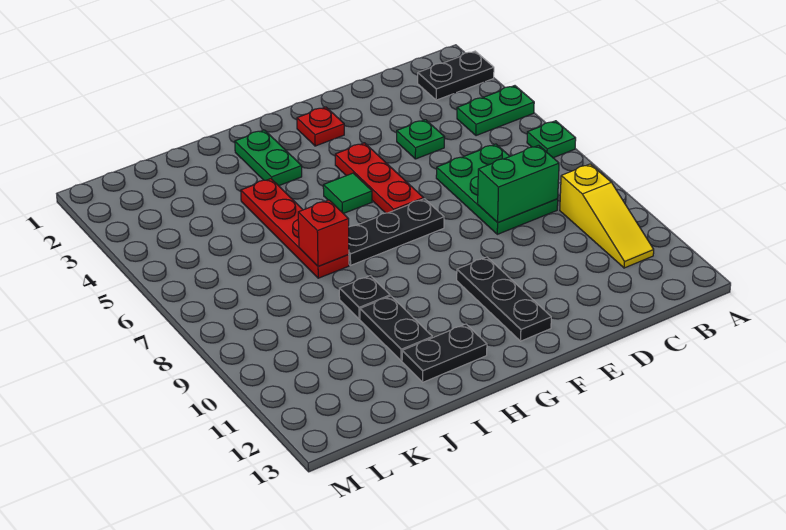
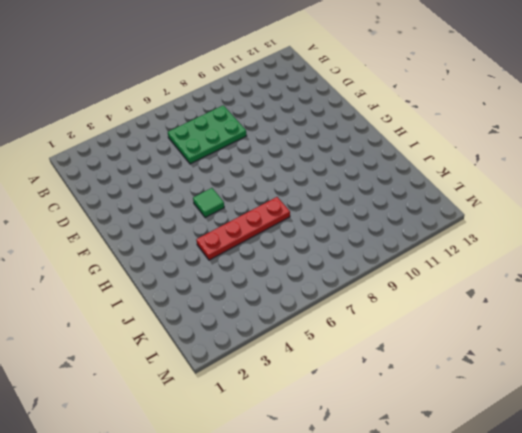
none -> black plate A2:B2 level 1
none -> green plate A4:B4 level 1
none -> green plate A6 level 1

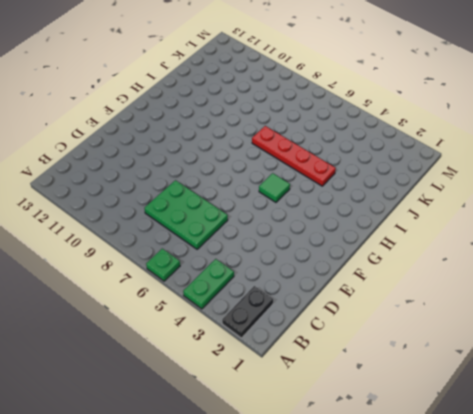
none -> yellow slope B9:B11 level 1 top 9
none -> green plate D4 level 1
none -> red plate F2 level 1

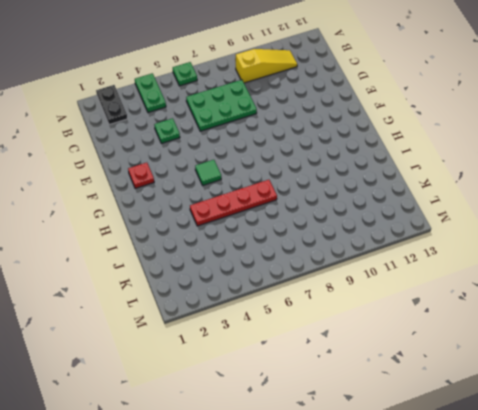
none -> red plate F4:F6 level 1
none -> black plate F7:H7 level 1
none -> black plate F10:F12 level 1

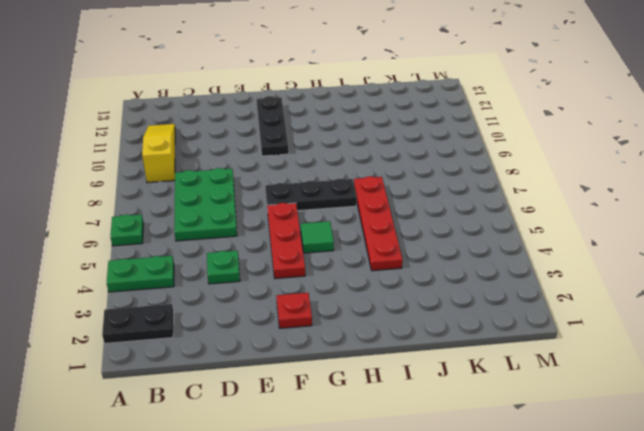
none -> green plate H2:H3 level 1
none -> black plate H12:I12 level 1
none -> black plate I9 level 1

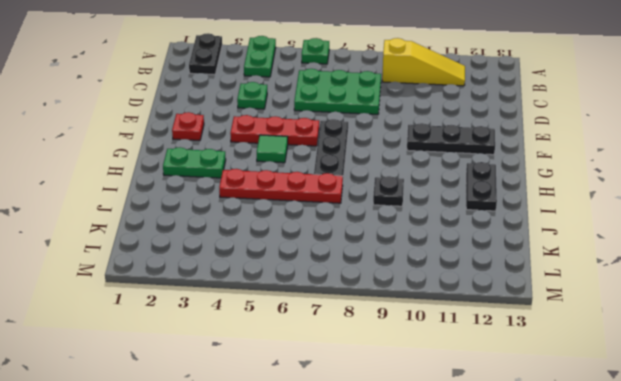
none -> black plate I10:I11 level 1
none -> green brick C8:D8 level 2
none -> red brick I7 level 2

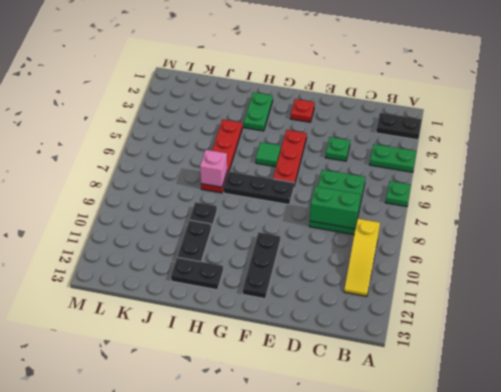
pink brick I7 level 2 -> red brick I7 level 2

